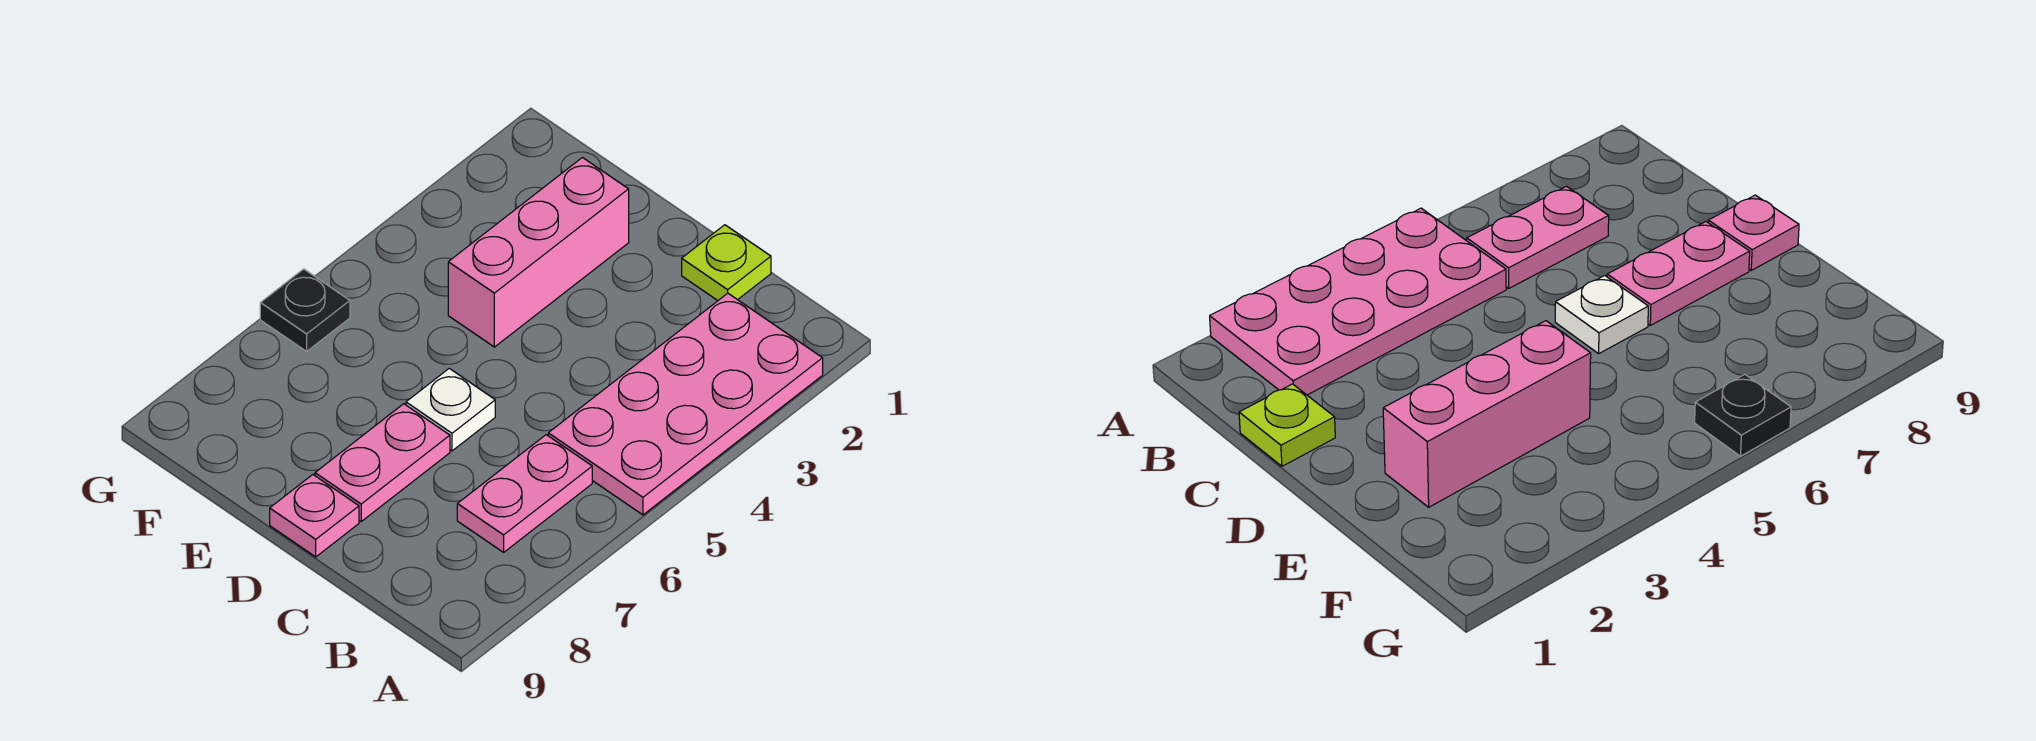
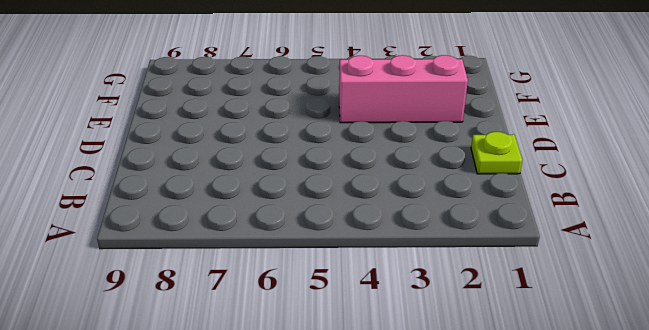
none -> pink plate A2:B5 level 1
none -> pink plate B6:B7 level 1

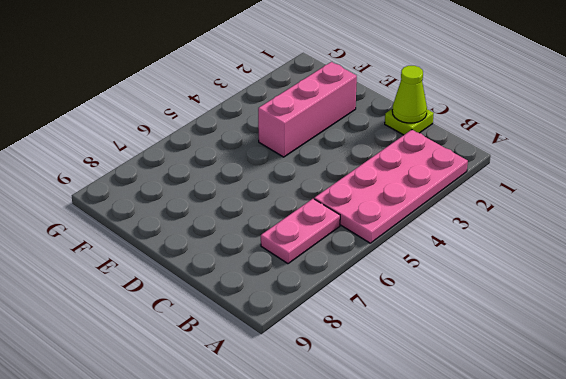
lime cone C1 level 2 -> none
none -> white plate D6 level 1
none -> pink plate D7:D8 level 1

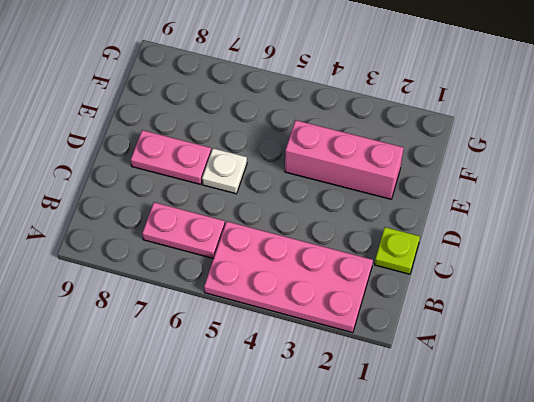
none -> pink plate D9 level 1
none -> black plate G6 level 1

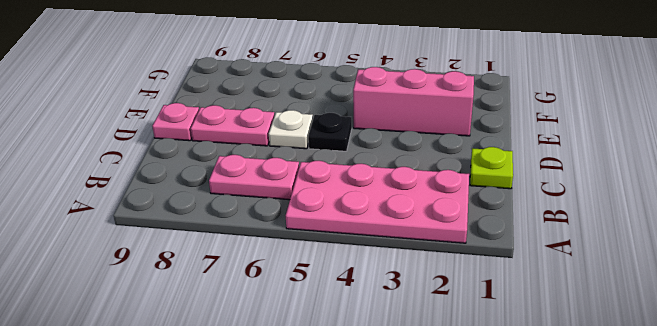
black plate D5 level 1 -> black plate G6 level 1

